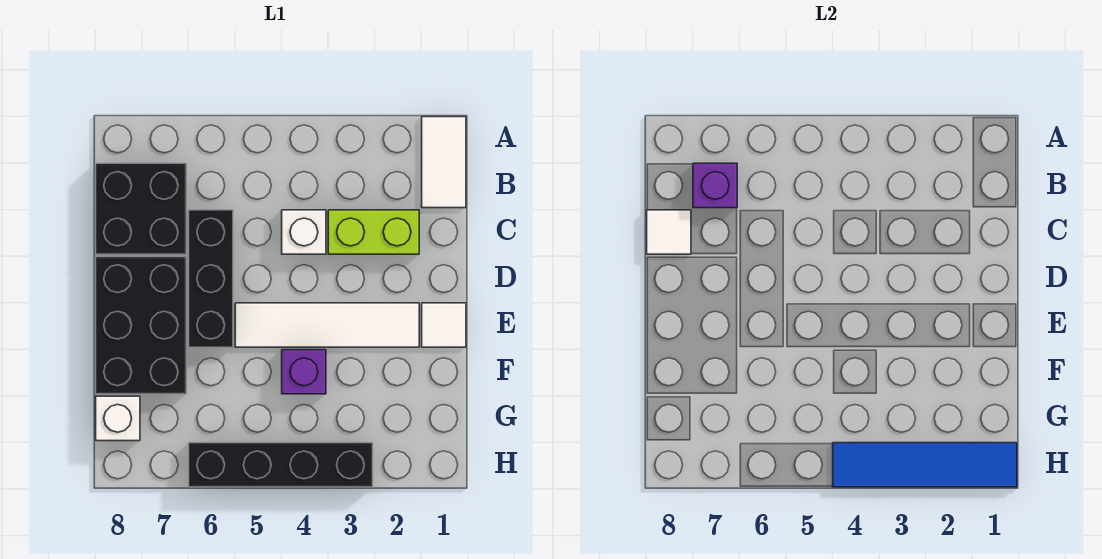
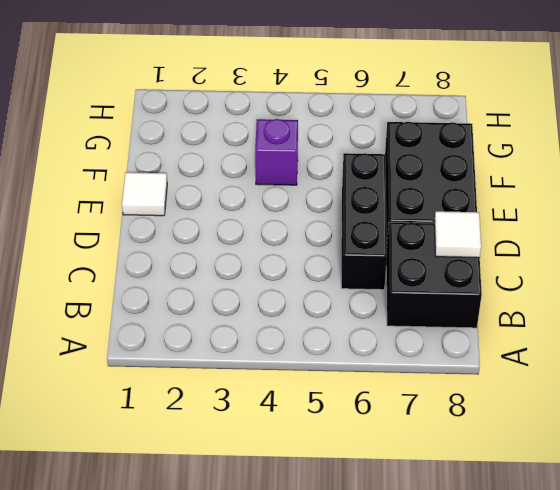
none -> white tile A1:B1 level 1
none -> lime brick C2:C3 level 1
none -> white brick C4 level 1

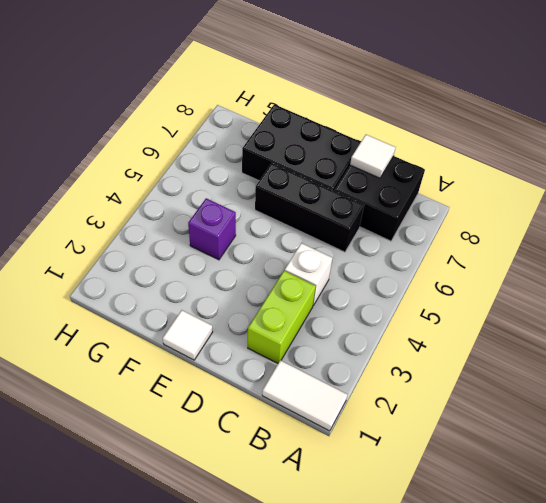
none -> white tile E2:E5 level 1
none -> white brick G8 level 1
none -> black brick H3:H6 level 1

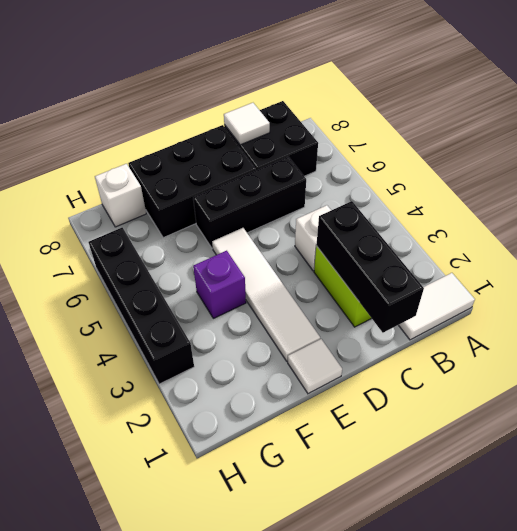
black brick C1:C3 level 2 -> none
none -> purple brick B7 level 2
none -> blue tile H1:H4 level 2

